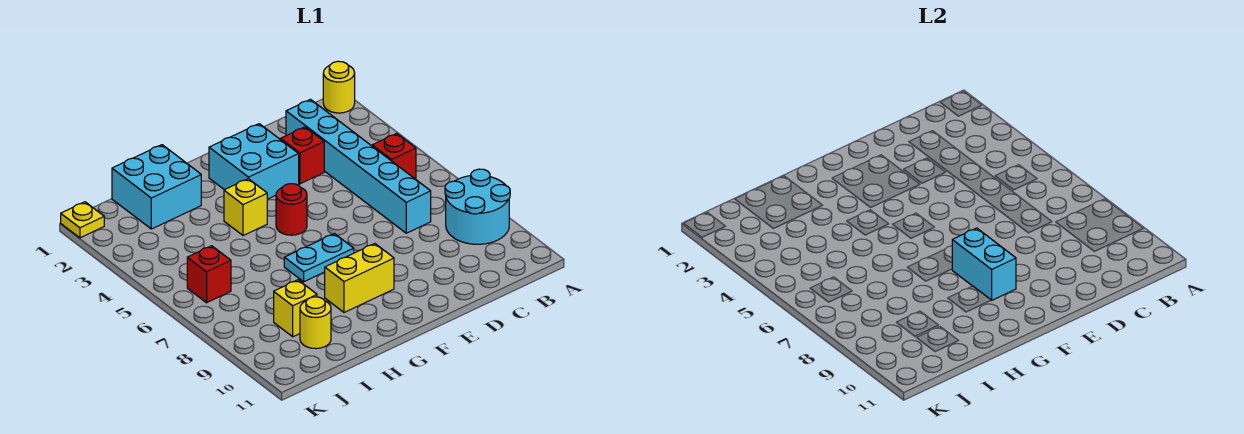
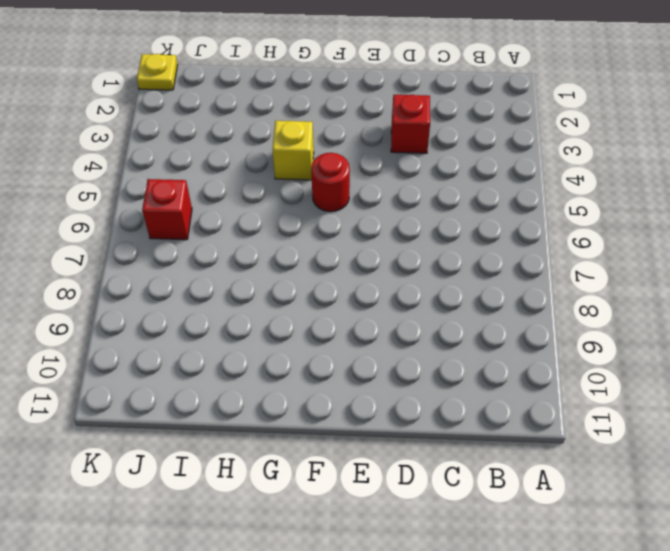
none -> yellow round brick A1 level 1
none -> cyan round brick A8:B9 level 1
none -> red brick B5 level 1

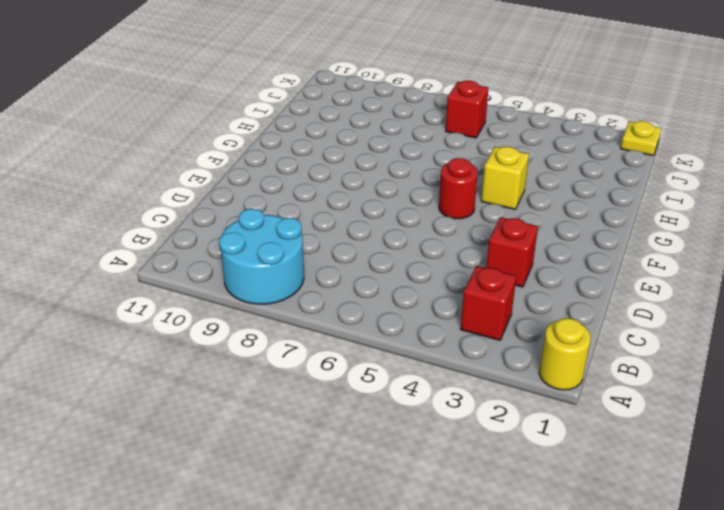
red brick B3 level 1 -> red brick B5 level 1
none -> cyan brick C2:C7 level 1
none -> cyan brick E2:F3 level 1
none -> cyan plate F7:G7 level 1

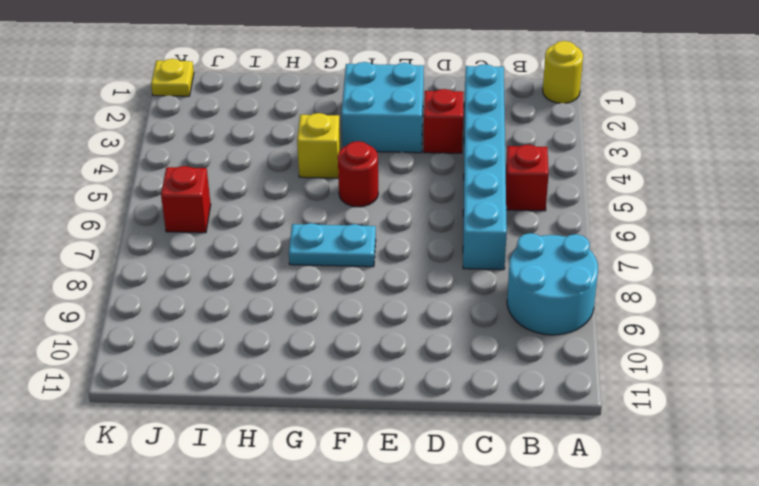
none -> yellow brick F9:G9 level 1
none -> cyan brick H1:I2 level 1
none -> yellow brick I9 level 1

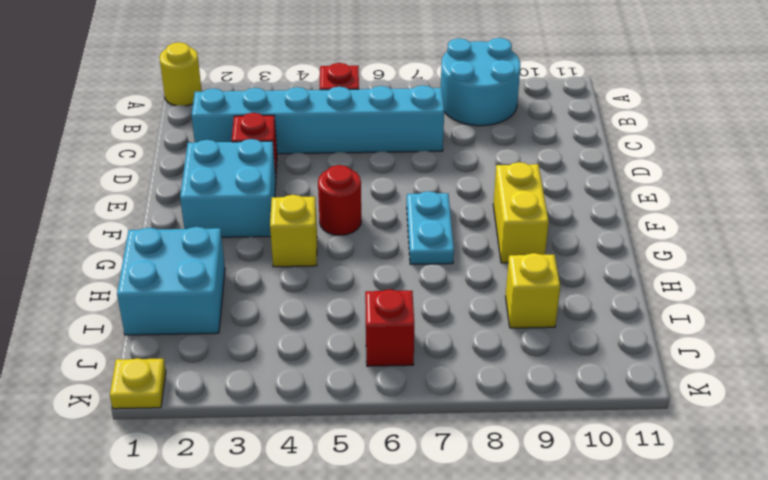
none -> yellow round brick I10 level 1
none -> cyan brick F8:F9 level 2

